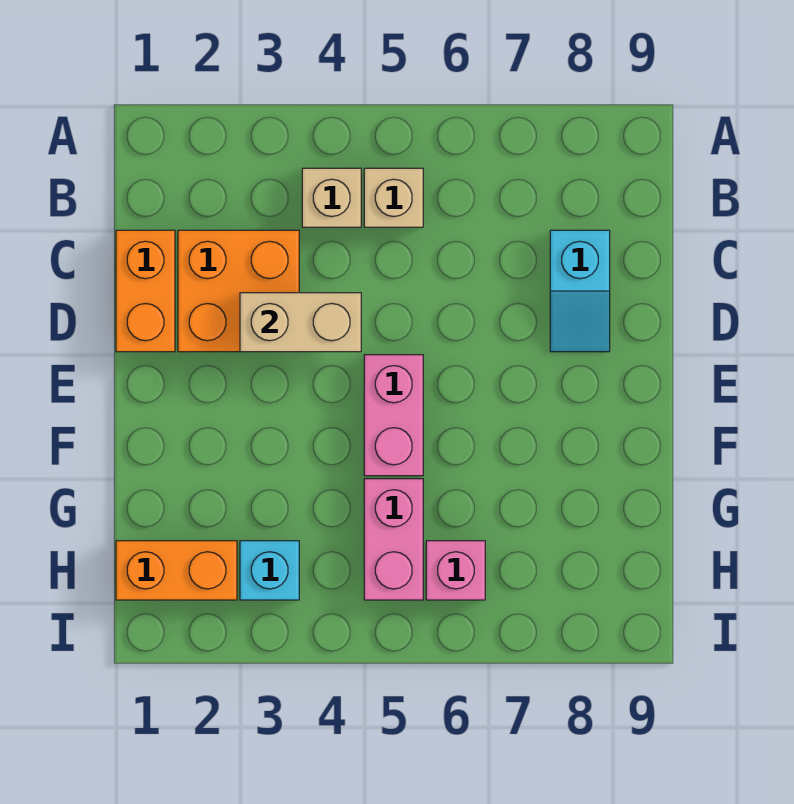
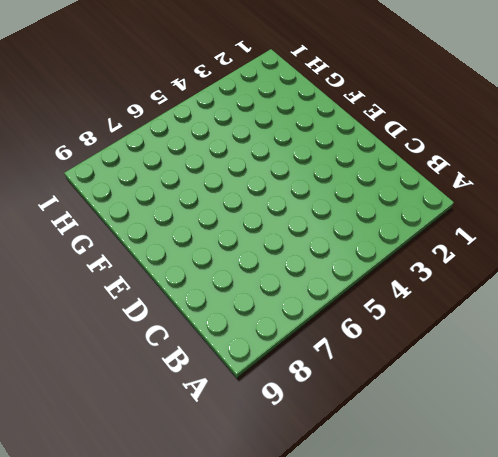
none -> tan brick B4 level 1
none -> tan brick B5 level 1

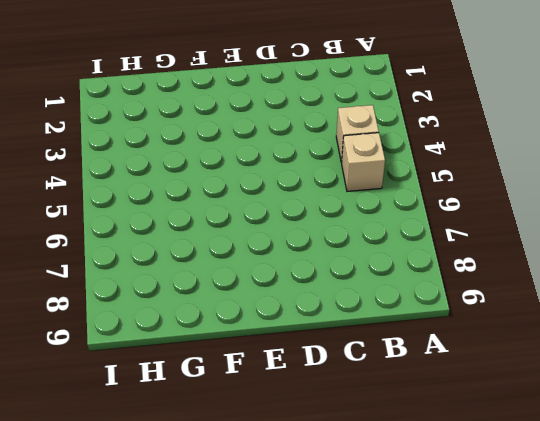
none -> orange brick C1:D1 level 1
none -> orange brick C2:D3 level 1

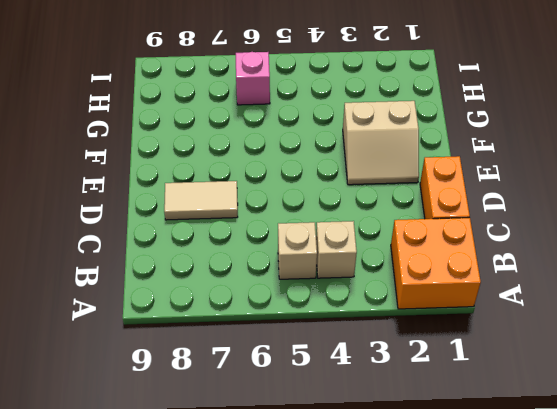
orange brick A1:B2 level 1 -> orange brick C2:D3 level 1
tan tile D7:D8 level 1 -> cyan slope C8:D8 level 1 top C
tan slope E2:F3 level 1 top F -> none
none -> pink brick E5:F5 level 1
none -> pink brick G5:H5 level 1

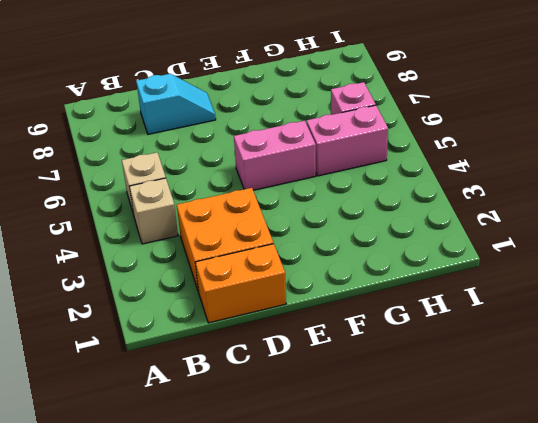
none -> orange brick H1:H2 level 1
none -> cyan brick H3 level 1

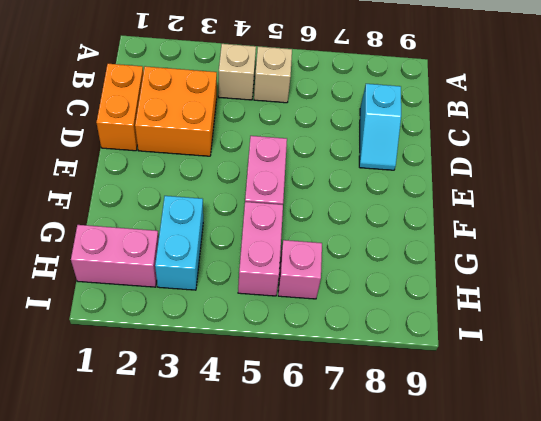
cyan brick G3:H3 level 1 -> cyan brick H3 level 1
pink brick H1:H2 level 1 -> orange brick H1:H2 level 1
none -> tan brick D3:D4 level 2

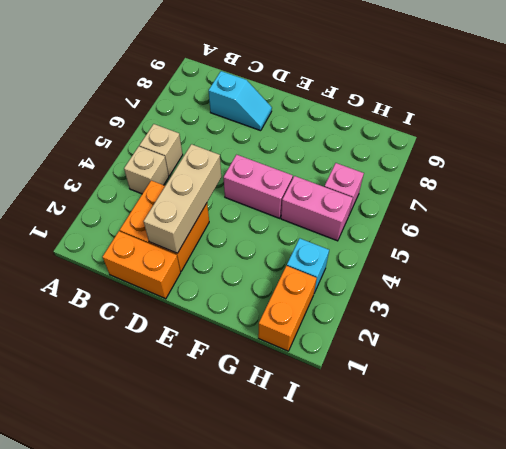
tan brick D2:D4 level 2 -> tan brick D3:D4 level 2

